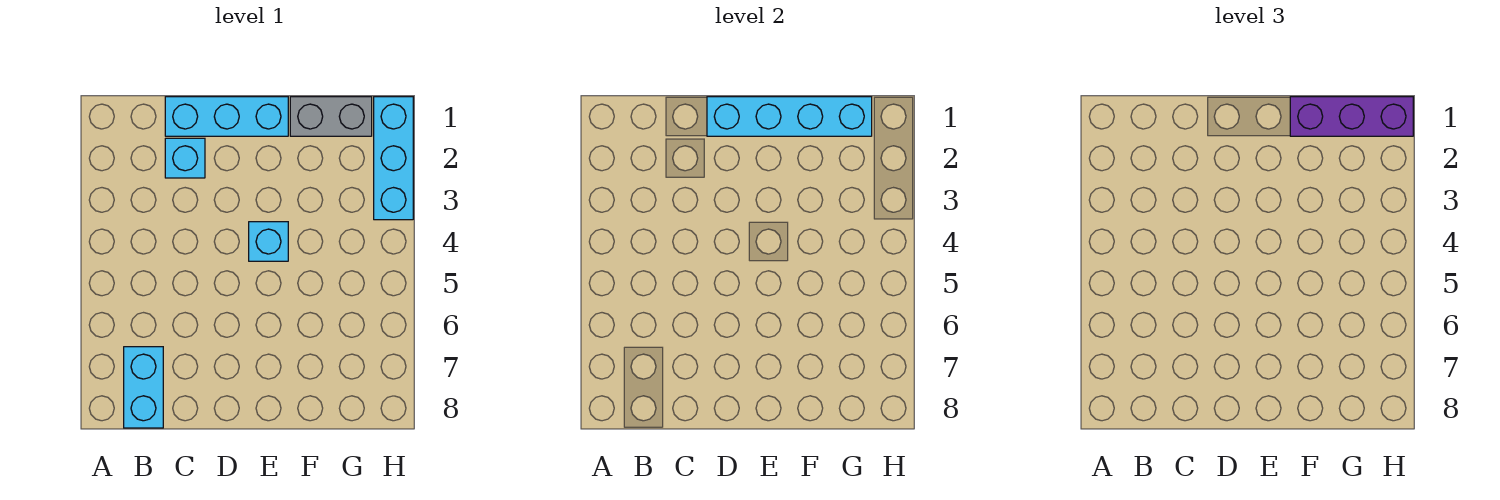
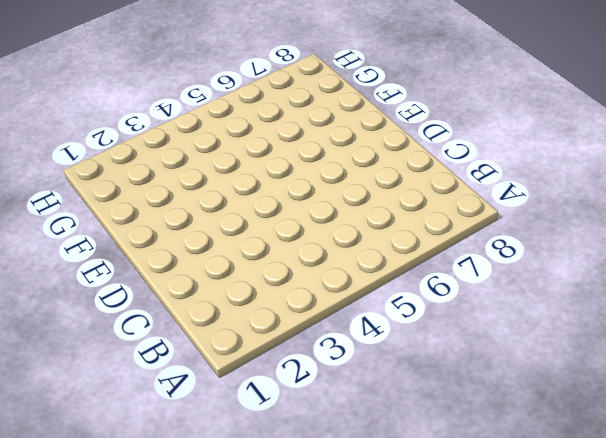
none -> cyan brick B7:B8 level 1
none -> cyan brick C1:E1 level 1

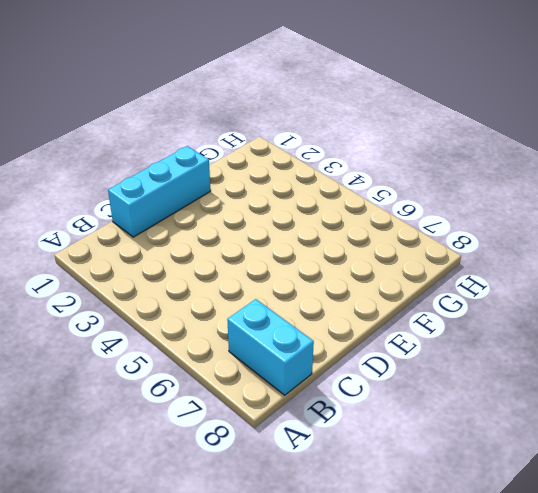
none -> cyan brick C2 level 1
none -> cyan brick E4 level 1

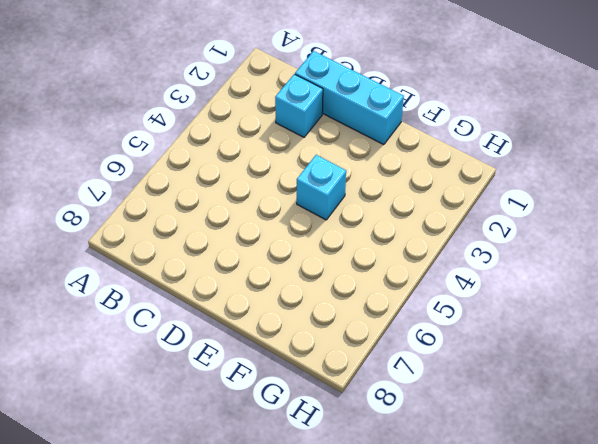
none -> cyan brick B7:B8 level 1
none -> grey brick F1:G1 level 1

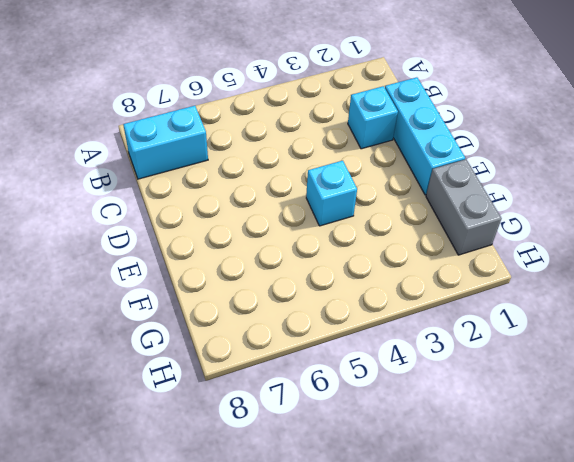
none -> cyan brick H1:H3 level 1
none -> cyan brick D1:G1 level 2

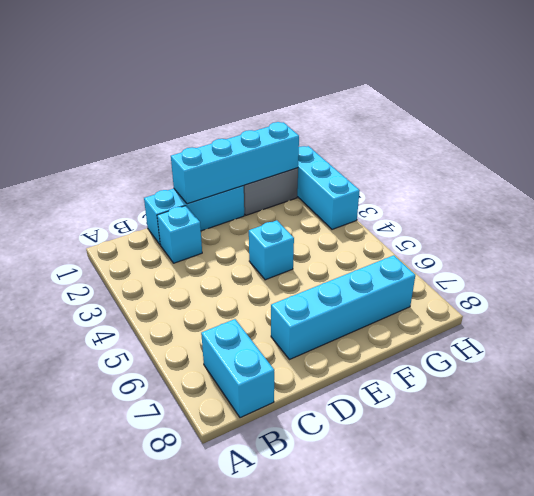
cyan brick D7:G7 level 1 -> none
none -> purple brick F1:H1 level 3

